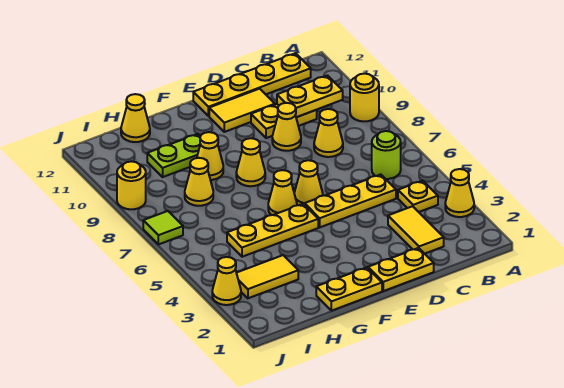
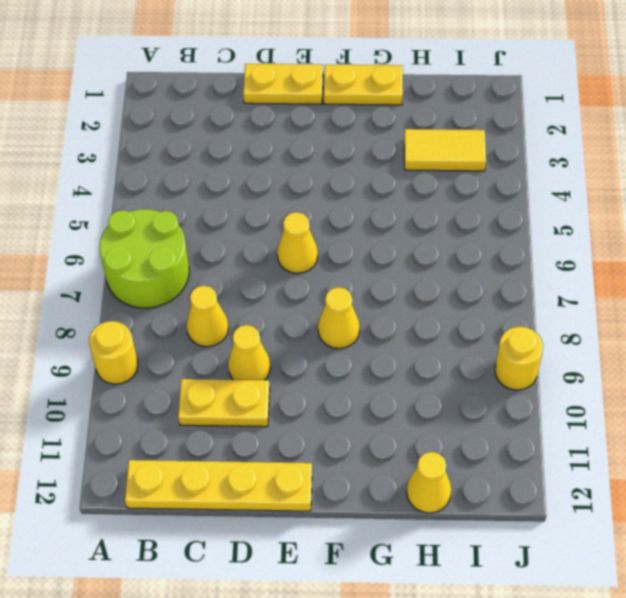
lime round brick A6:B7 level 1 -> lime round brick B6 level 1
none -> yellow cone A3 level 1
none -> yellow plate B4 level 1
none -> yellow tile C2:C3 level 1

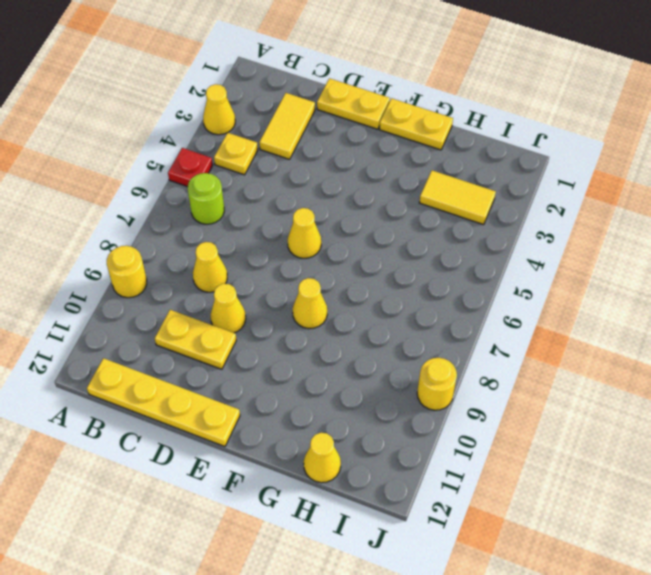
red plate A5 level 1 -> none
none -> yellow plate C5:E5 level 1
none -> yellow tile D11:E11 level 1
none -> yellow plate F5:H5 level 1

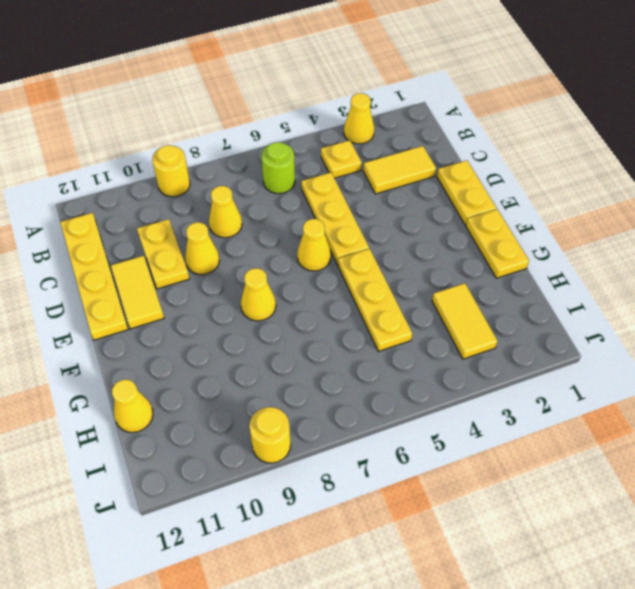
none -> yellow cone F6 level 1
none -> yellow cone G9 level 1
none -> lime plate G10:H10 level 1

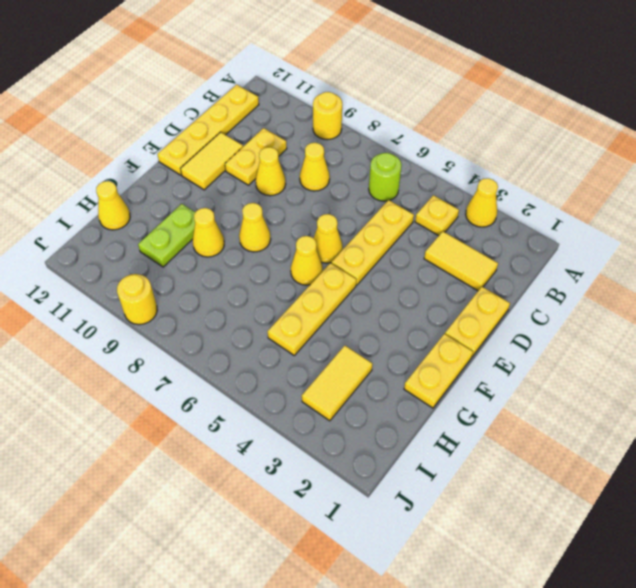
none -> yellow cone H8 level 1
none -> yellow cone J3 level 1
none -> lime tile J7 level 1

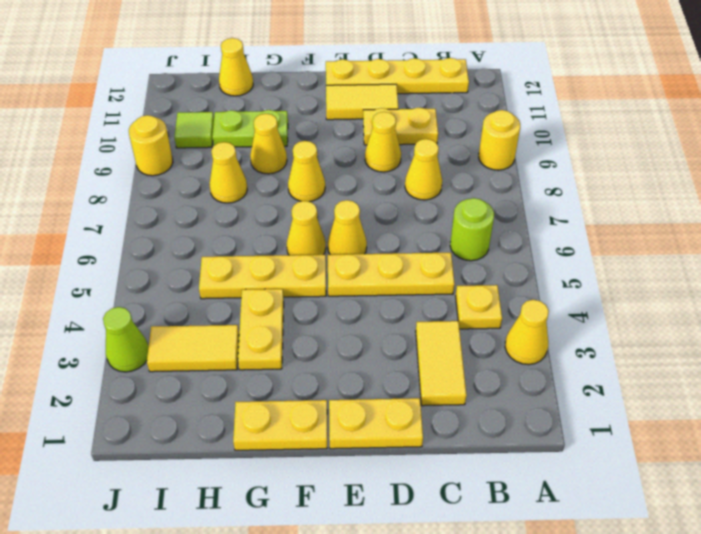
yellow plate G3:G4 level 1 -> yellow plate B10:C10 level 2
lime tile I10 level 1 -> lime tile J7 level 1
lime cone J3 level 1 -> yellow cone J3 level 1

